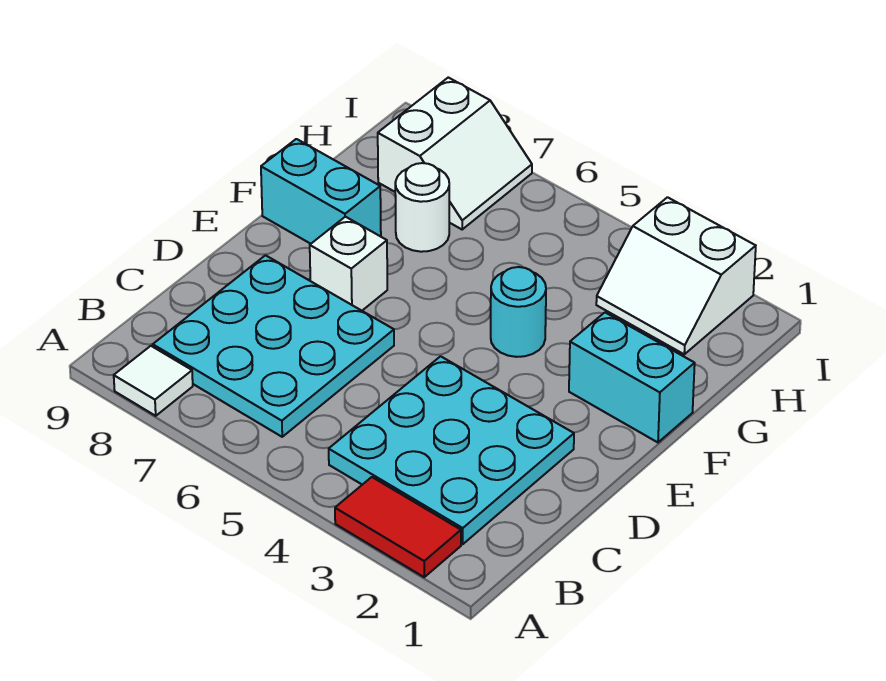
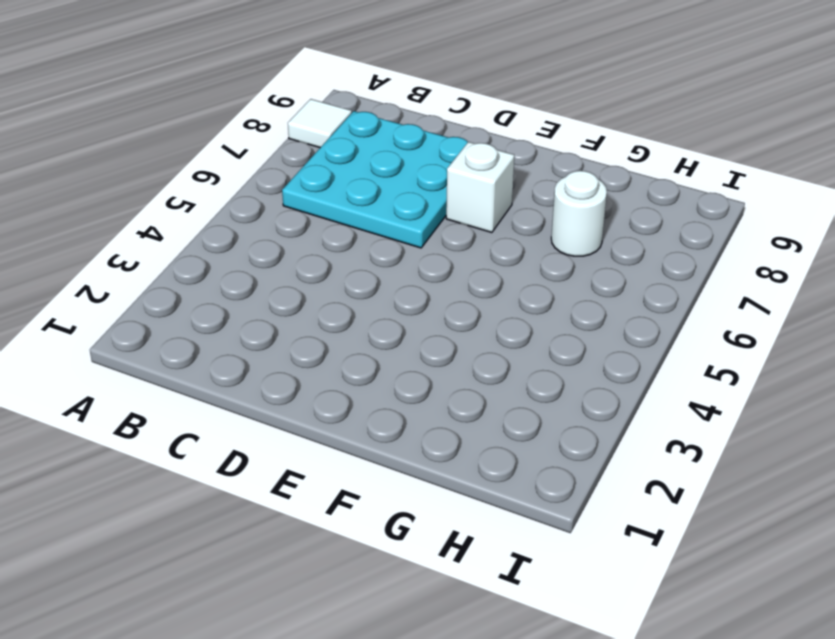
none -> red tile A2:A3 level 1
none -> cyan plate B2:D4 level 1

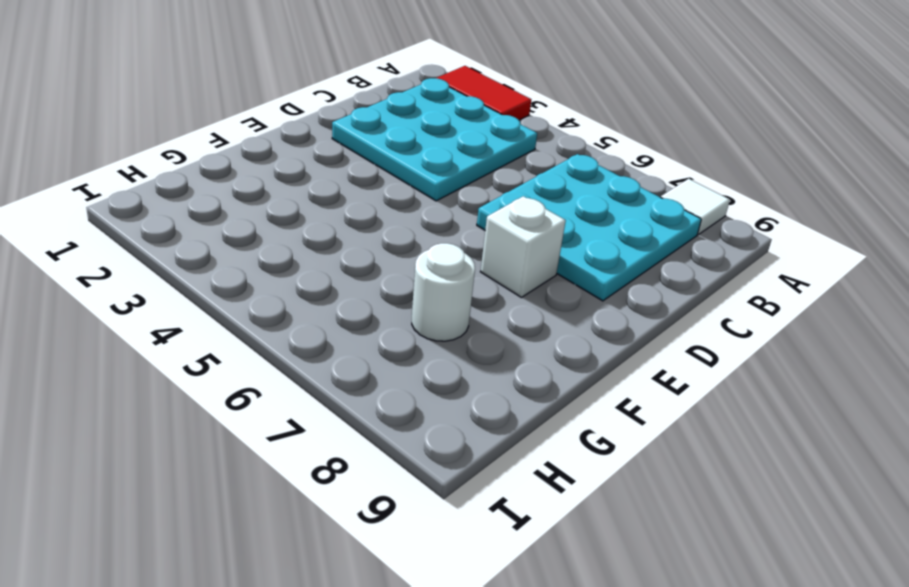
none -> cyan brick F1:F2 level 1
none -> cyan round brick F4 level 1

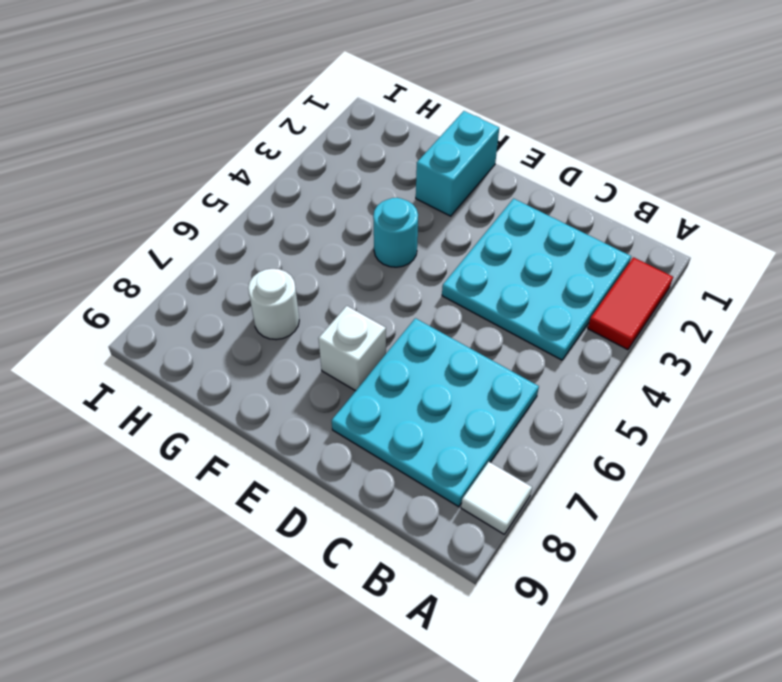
none -> cyan brick F8:F9 level 1
none -> white slope H2:I3 level 1 top I

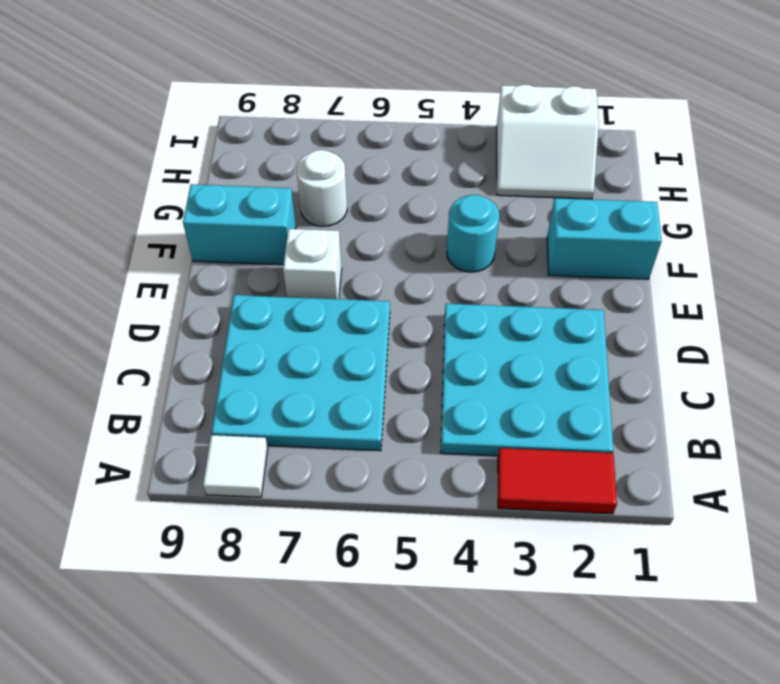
none -> white slope H7:I8 level 1 top 8

